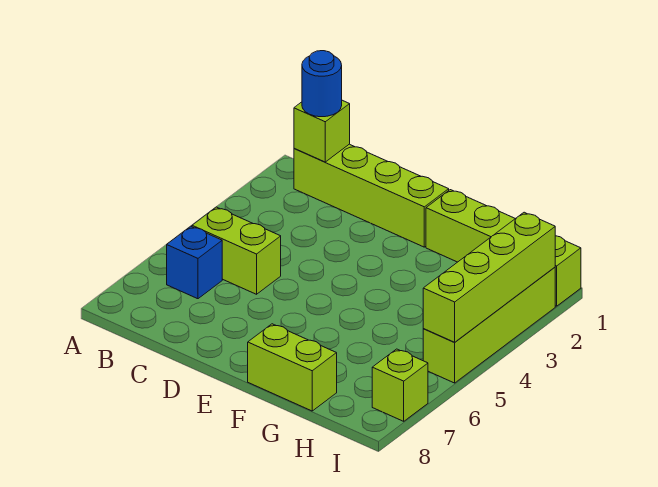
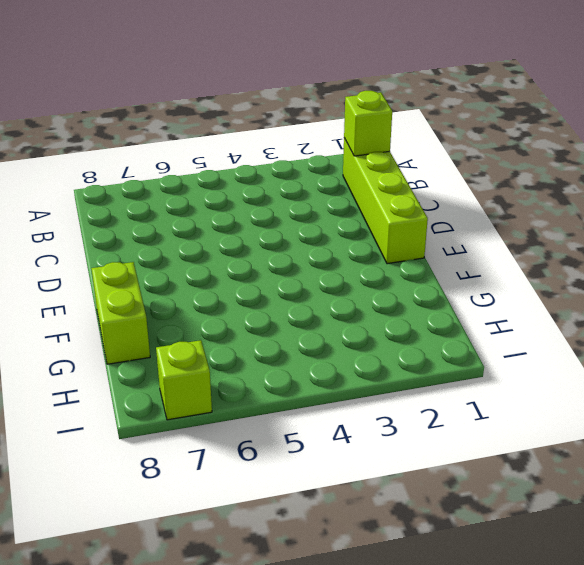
none -> lime brick B5:C5 level 1
none -> blue brick B6 level 1

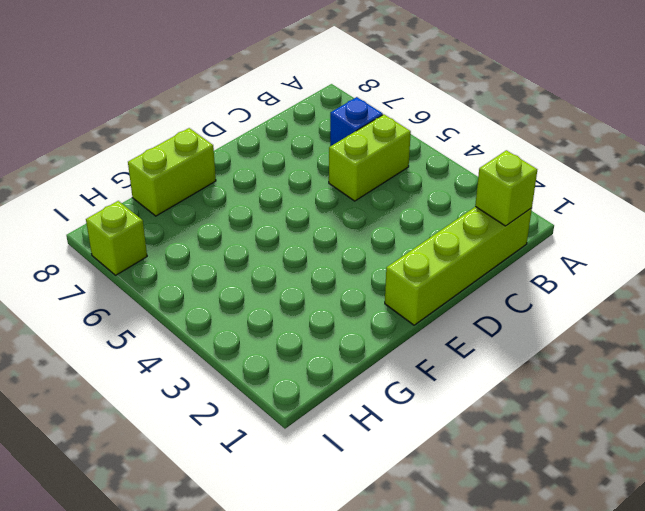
none -> lime brick F1:I1 level 1
none -> lime brick I2:I5 level 1

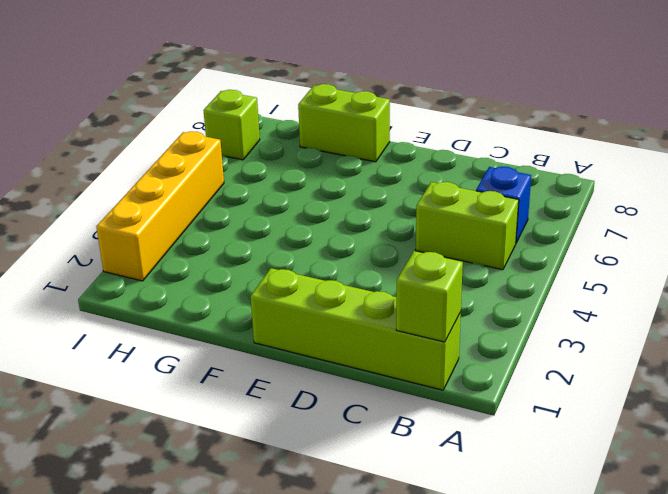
yellow brick I2:I5 level 1 -> lime brick I2:I5 level 1
none -> lime brick F1:I1 level 1
none -> lime brick I2:I5 level 2

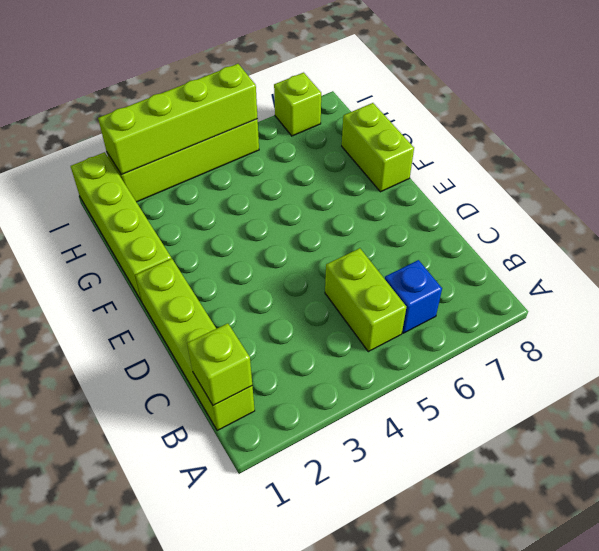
none -> blue round brick B1 level 3

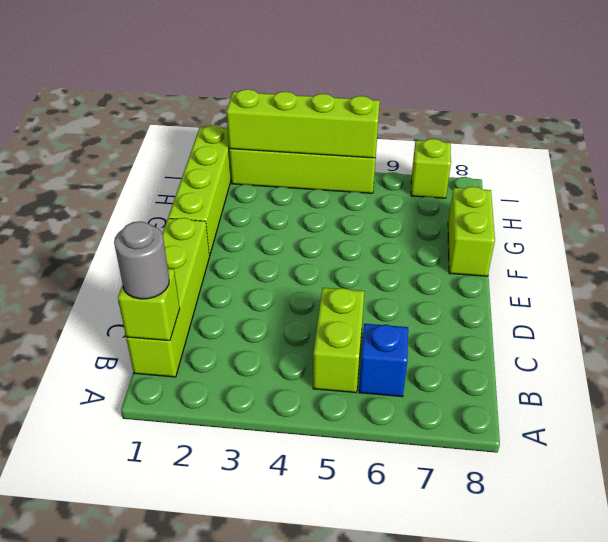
grey round brick B1 level 3 -> blue round brick B1 level 3

